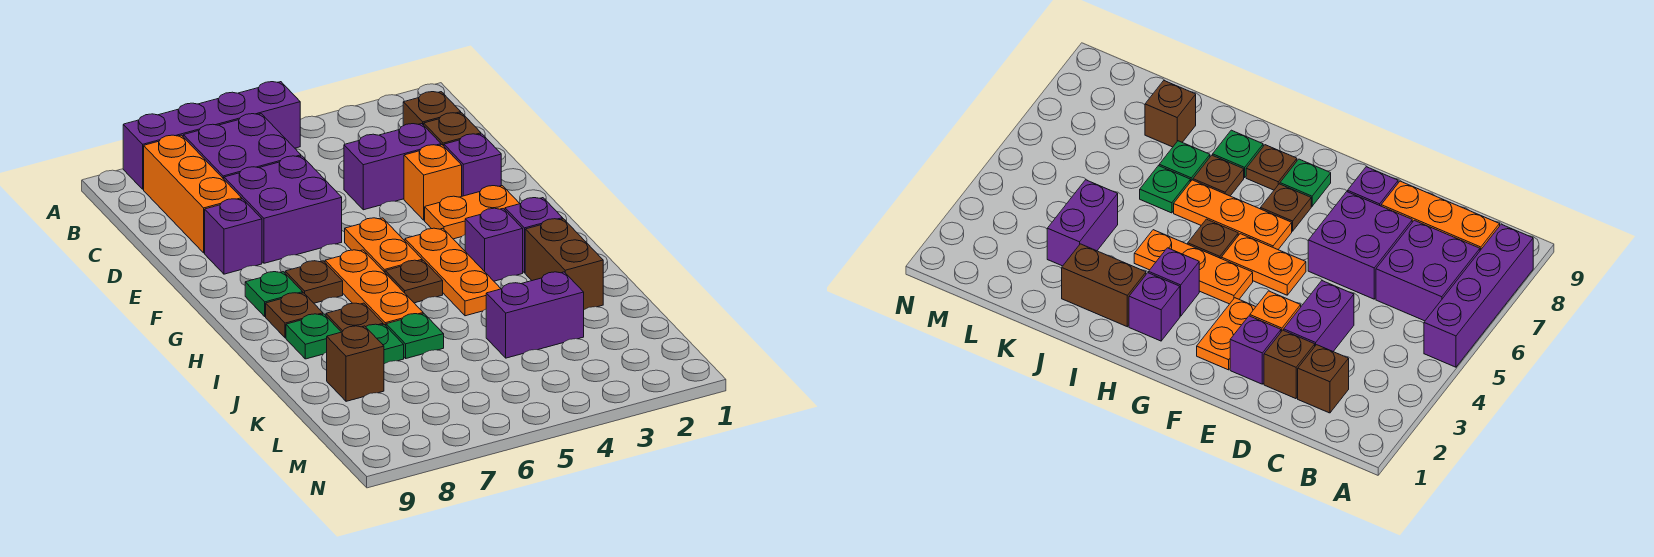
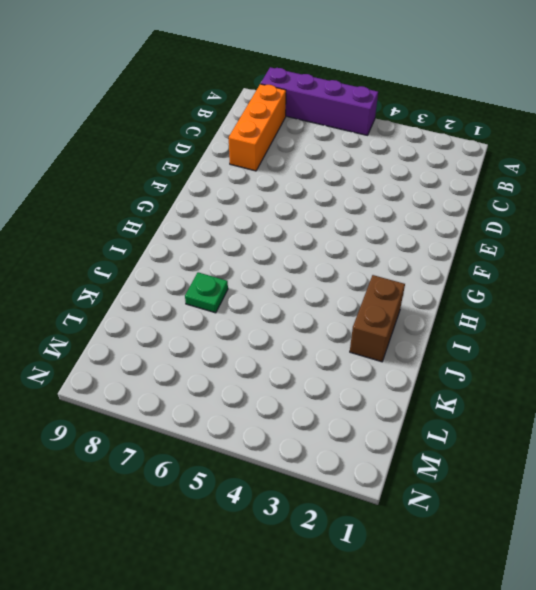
none -> purple brick B6:C7 level 1
none -> brown brick C2 level 1
none -> brown brick D2 level 1

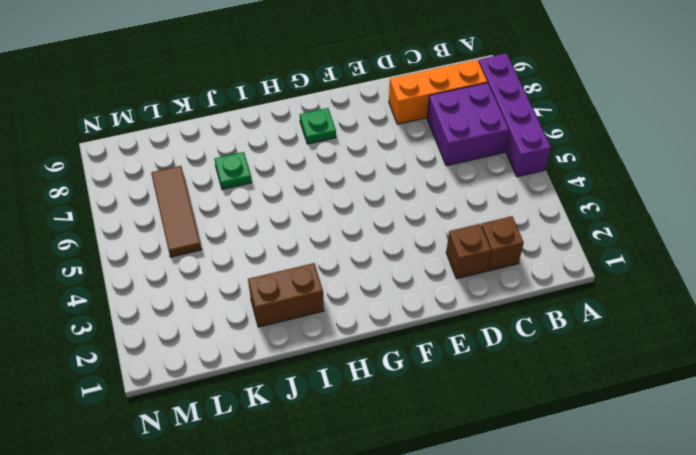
brown tile L5:L7 level 1 -> none
none -> purple brick D3:D4 level 1
none -> purple brick D6:E7 level 1
none -> purple brick E2 level 1

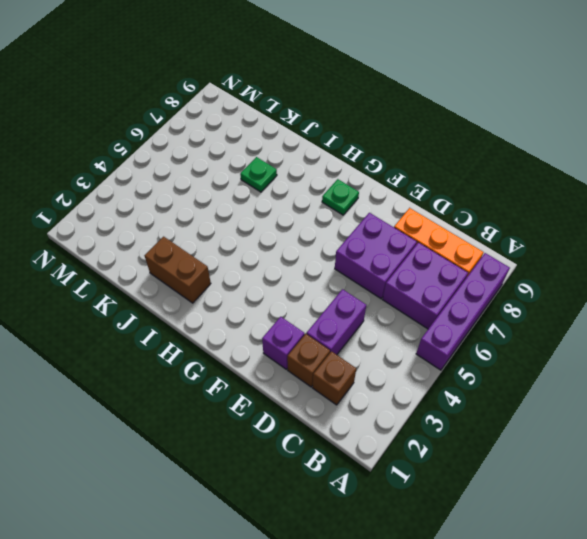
none -> orange brick E3 level 1
none -> purple brick E8 level 1
none -> orange plate F2:F3 level 1

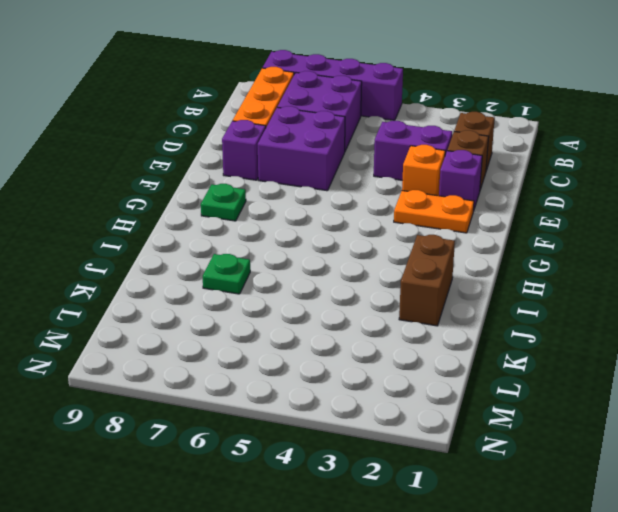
none -> orange plate F5:G5 level 1
none -> orange plate G4:I4 level 1
none -> orange plate G6:I6 level 1

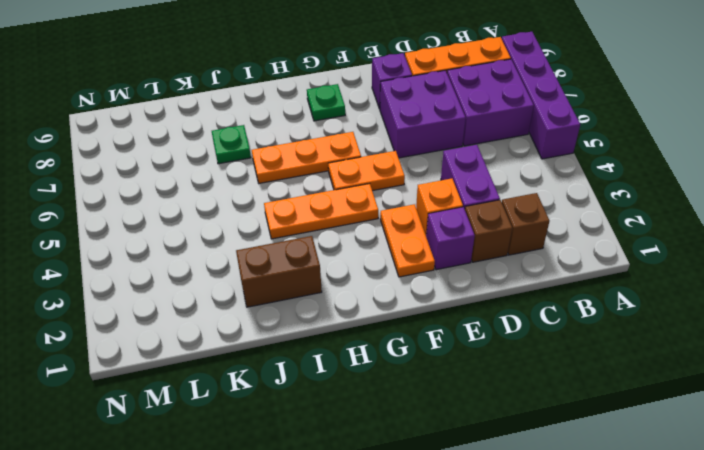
none -> brown plate G7 level 1
none -> purple brick H2 level 1
none -> purple brick H3 level 1

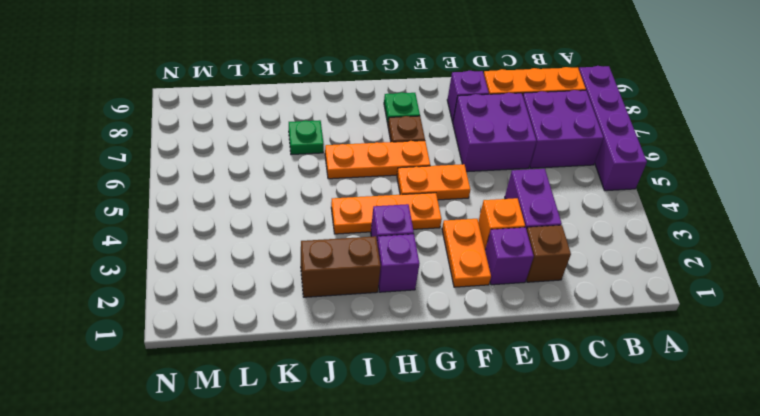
none -> brown brick C2 level 1
none -> brown plate H5 level 1
none -> brown plate H8 level 1

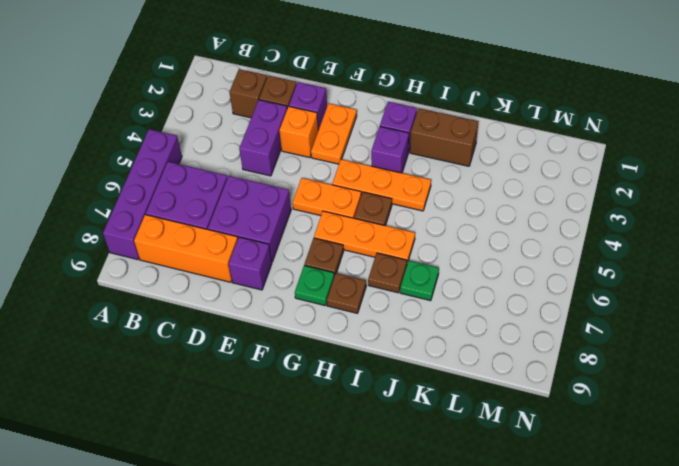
none -> green plate I8 level 1
none -> green plate J6 level 1
none -> purple brick K3:K4 level 1

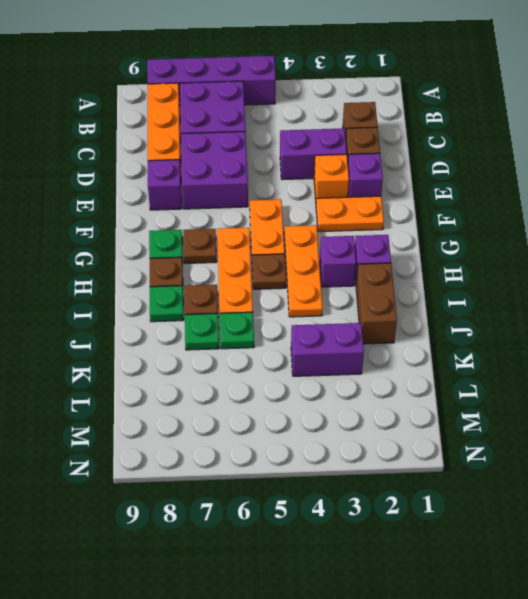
none -> brown brick K8 level 1

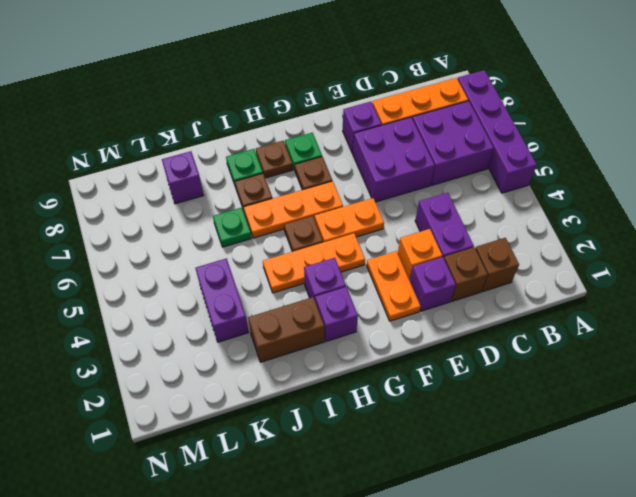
purple brick K8 level 1 -> brown brick K8 level 1
none -> green plate J7 level 1

